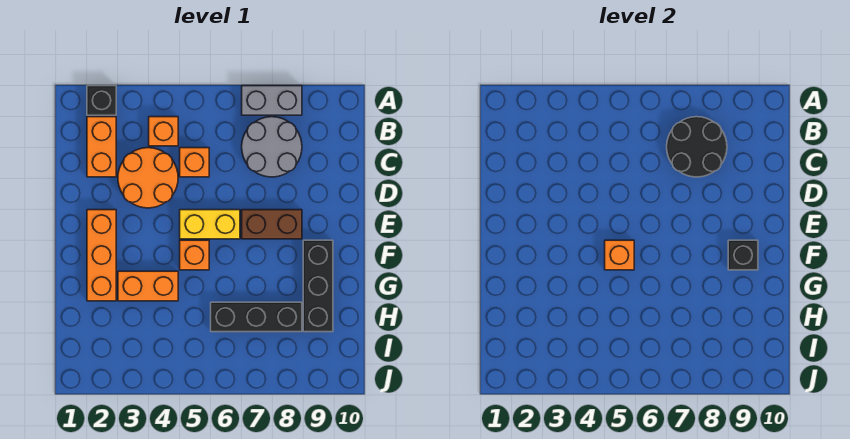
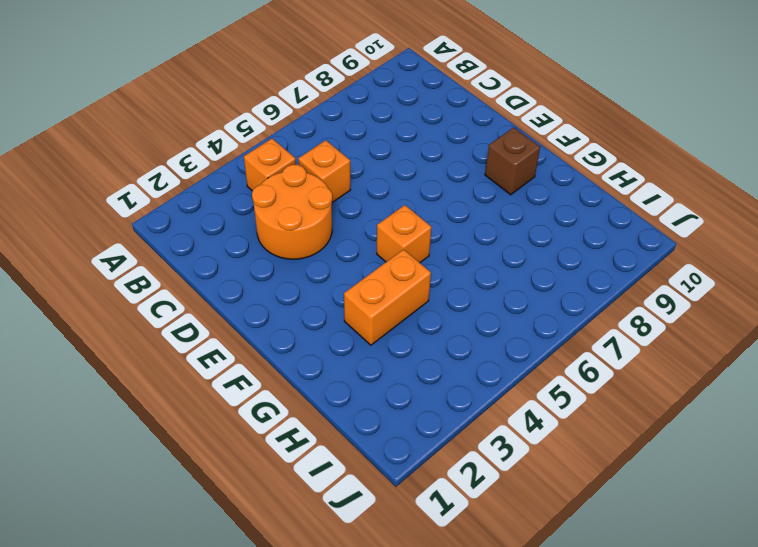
brown brick F9 level 1 -> black brick F9:H9 level 1
none -> black brick A2 level 1
none -> grey brick A7:A8 level 1
none -> orange brick B2:C2 level 1

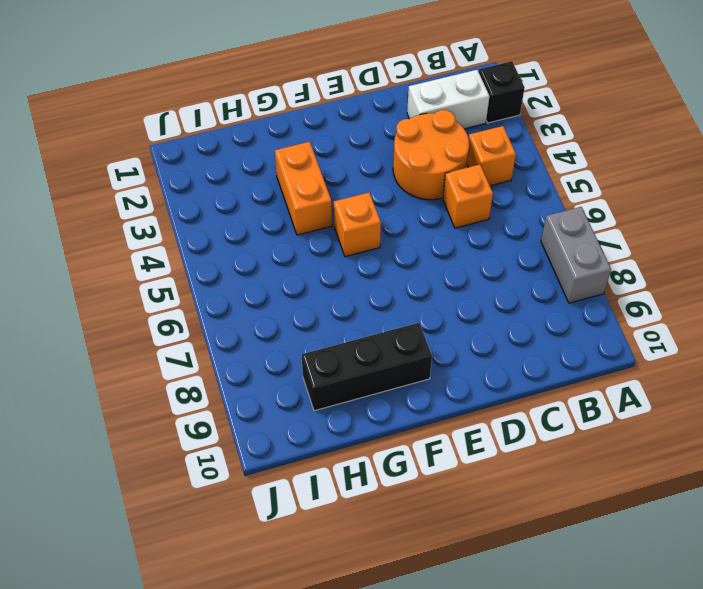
white brick B2:C2 level 1 -> orange brick B2:C2 level 1
none -> grey round brick B7:C8 level 1
none -> orange brick E2:G2 level 1
none -> yellow brick E5:E6 level 1

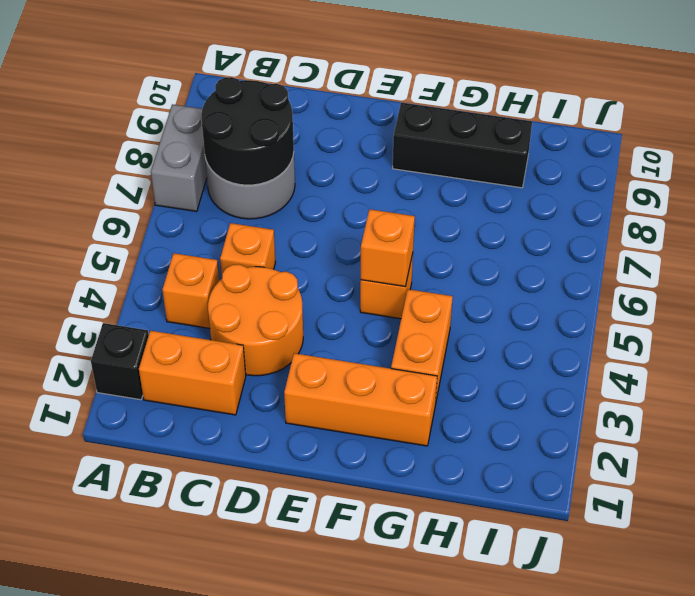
none -> yellow brick E5:E6 level 1
none -> brown brick E7:E8 level 1
none -> black brick H6:H8 level 1

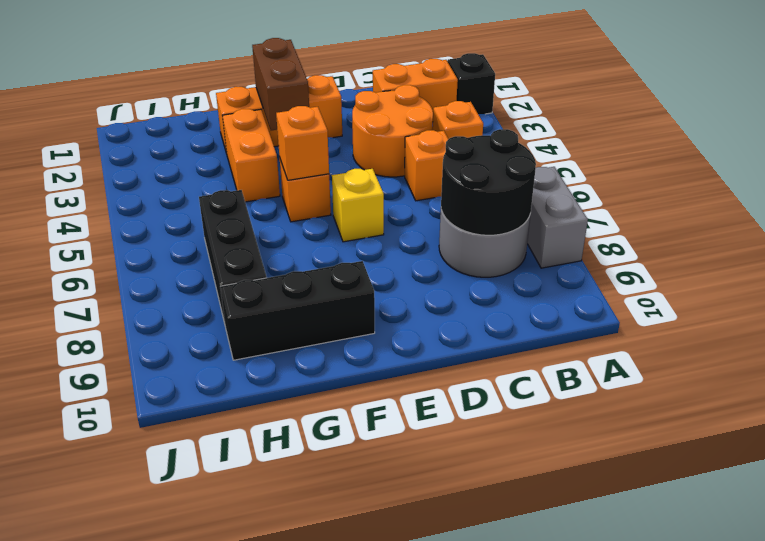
yellow brick E6 level 1 -> yellow brick E5:E6 level 1
brown brick F2:F3 level 2 -> brown brick E7:E8 level 1
none -> black brick F9 level 2

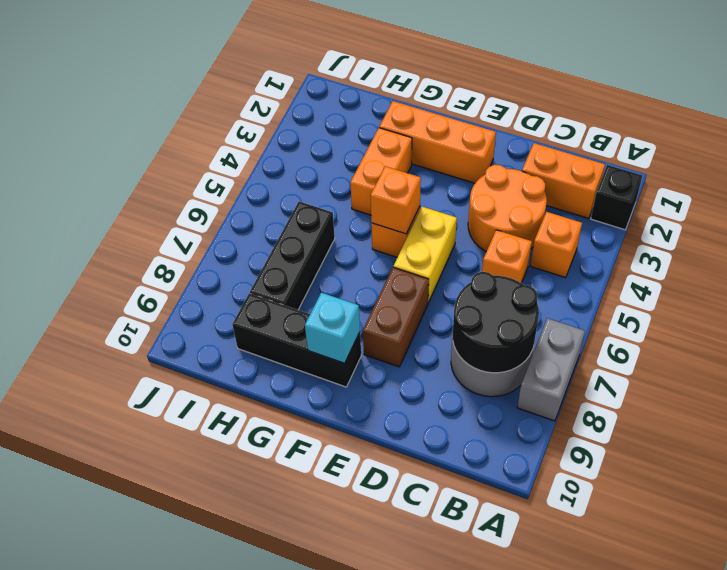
cyan brick F9 level 2 -> black brick F9 level 2

